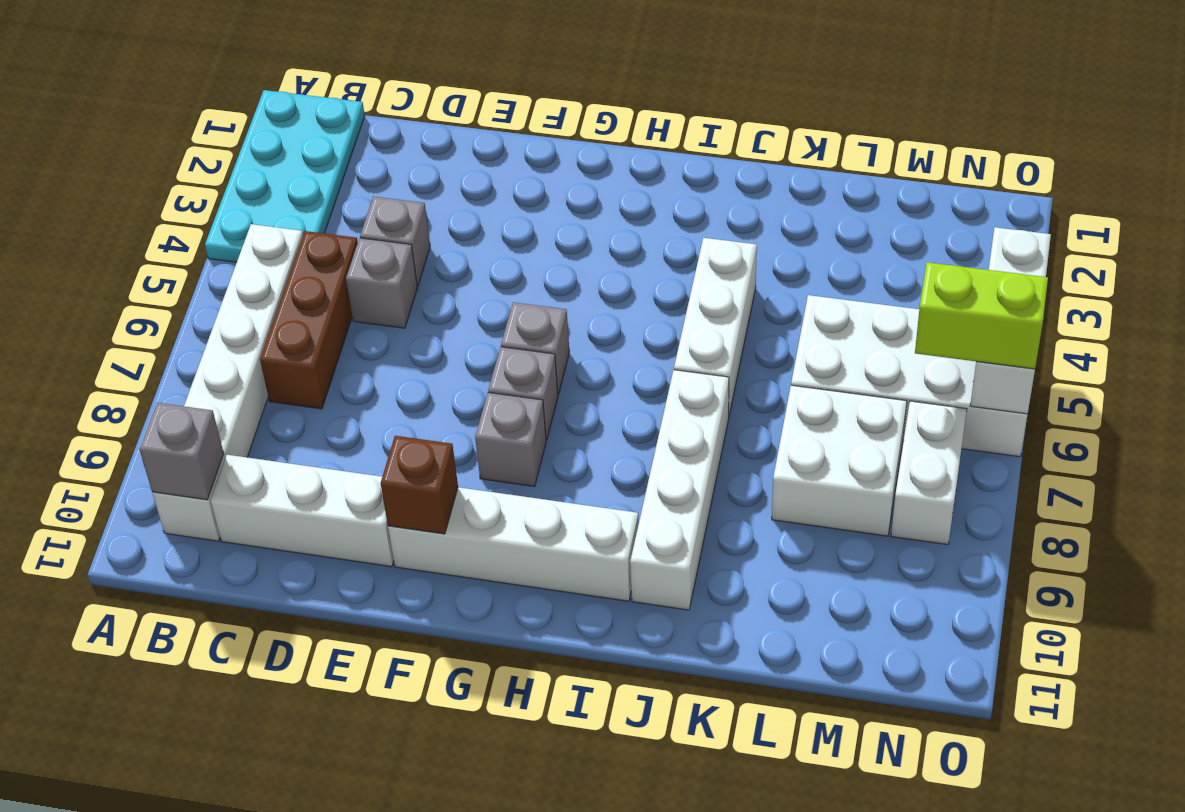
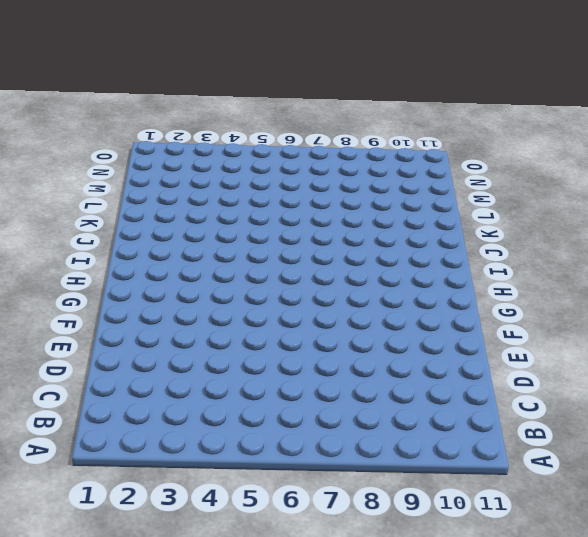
none -> cyan plate A1:B4 level 1
none -> white brick B5:B10 level 1
none -> brown brick C5:C7 level 1

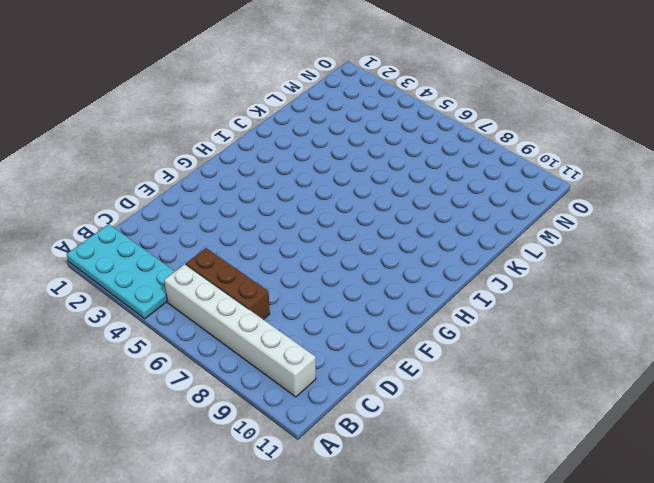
none -> white brick C10:E10 level 1
none -> grey brick D4 level 1
none -> grey brick D5 level 1

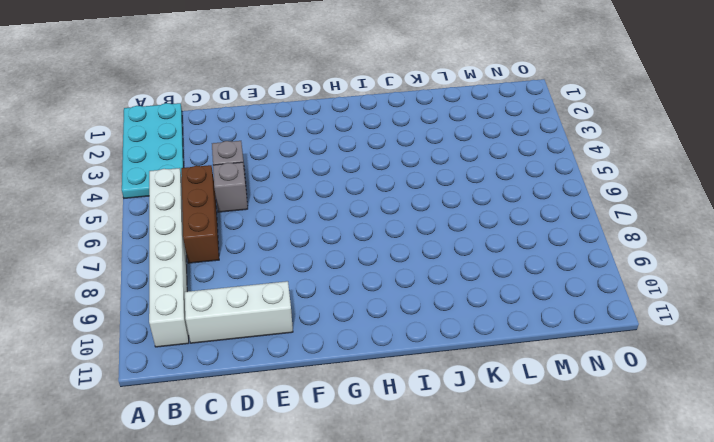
none -> white brick F10:I10 level 1
none -> grey brick G6 level 1
none -> grey brick G7 level 1

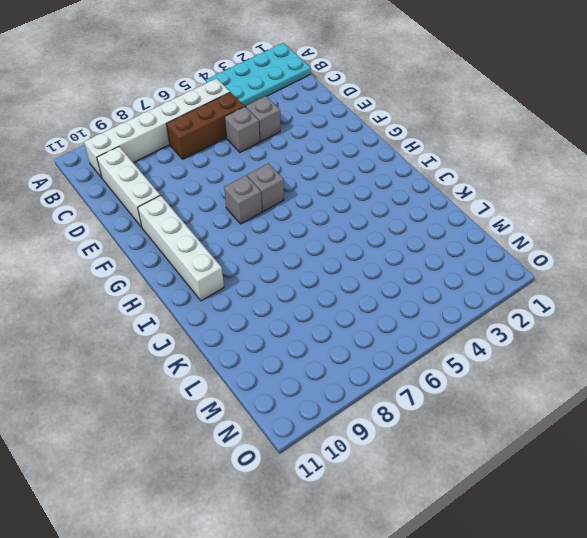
none -> grey brick G8 level 1
none -> white brick J4:J6 level 1
none -> white brick J7:J10 level 1

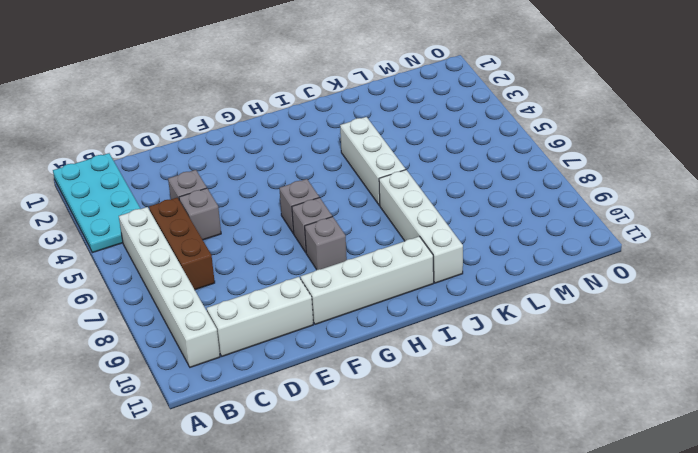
none -> white brick L5:O6 level 1
none -> white brick L7:M8 level 1
none -> white brick N7:N8 level 1

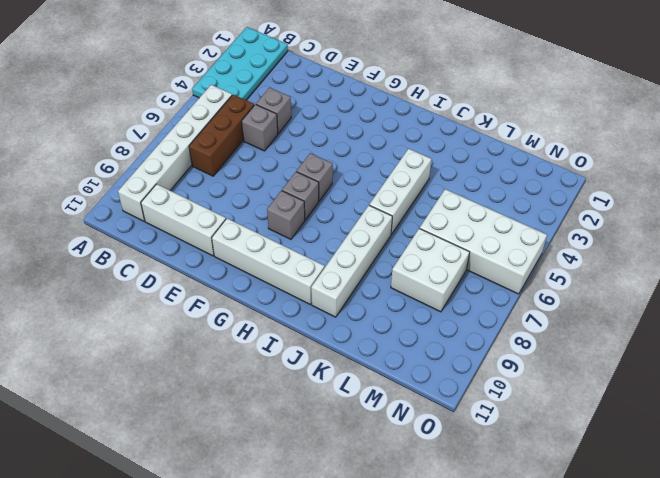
none -> white brick N7:N8 level 1
none -> grey brick B10 level 2
none -> brown brick F10 level 2

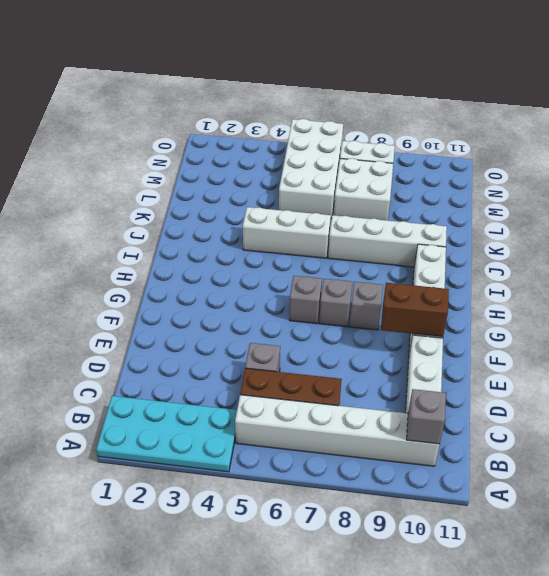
brown brick F9:F10 level 2 -> brown brick F10 level 2
none -> grey brick D4 level 1
none -> white brick O4:O6 level 2
none -> lime brick N6:O6 level 3

